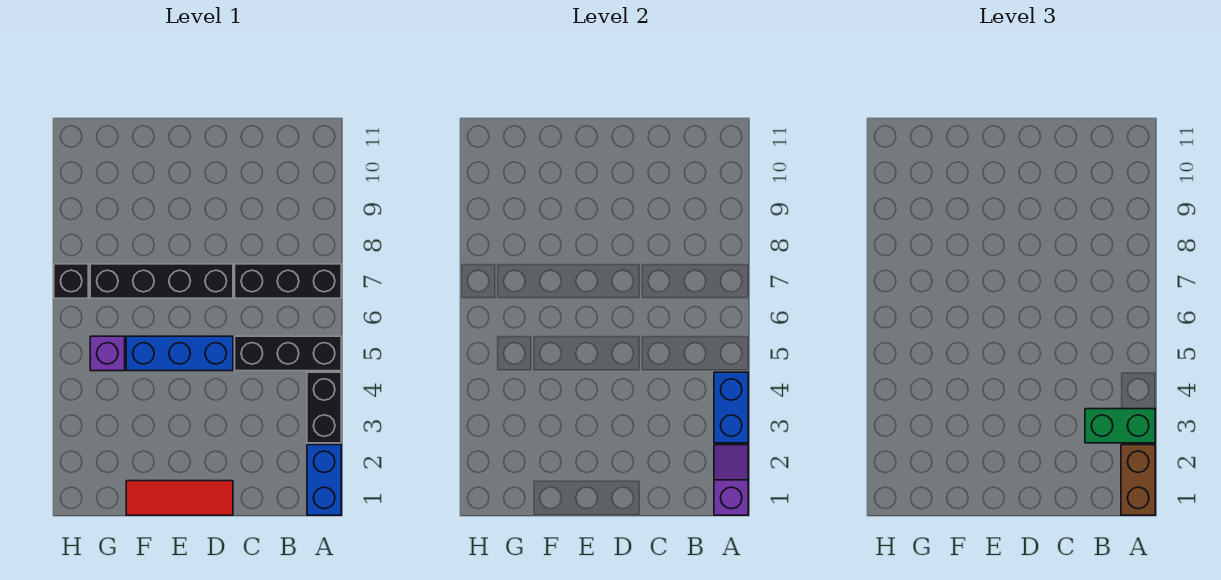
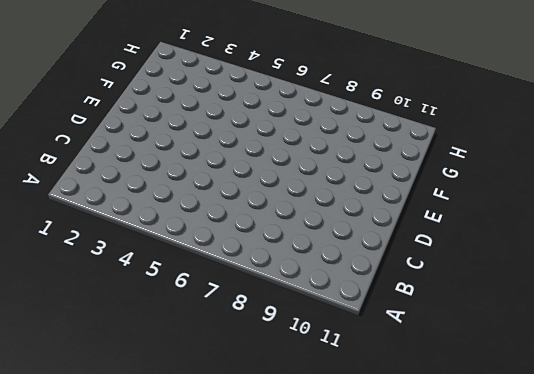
none -> blue brick A1:A2 level 1
none -> black brick A3:A4 level 1
none -> black brick A5:C5 level 1

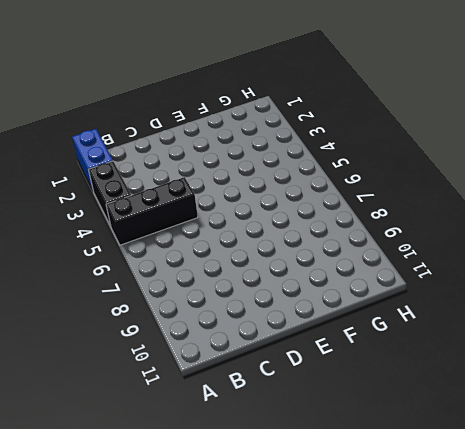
none -> black brick A7:C7 level 1
none -> red tile D1:F1 level 1
none -> blue brick D5:F5 level 1

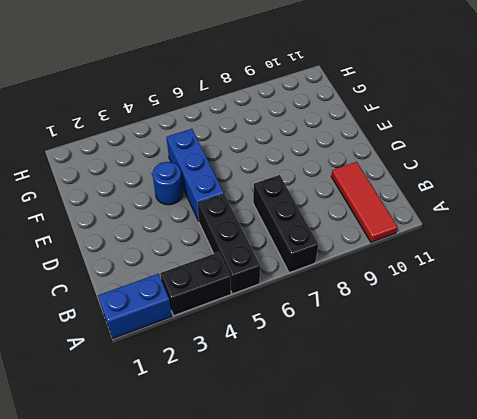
red tile A10:C10 level 1 -> red tile D1:F1 level 1
blue round brick E4 level 1 -> none
none -> black brick D7:G7 level 1
none -> purple brick G5 level 1
none -> black brick H7 level 1

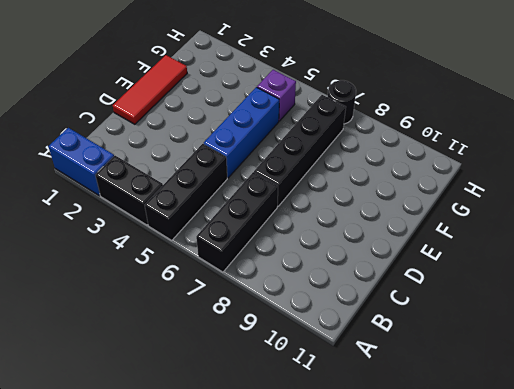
black round brick H7 level 1 -> black brick H7 level 1
none -> purple slope A1:A2 level 2 top 1
none -> blue brick A3:A4 level 2
none -> brown brick A1:A2 level 3

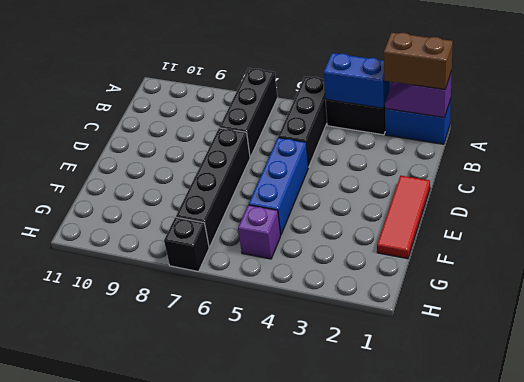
none -> green brick A3:B3 level 3

